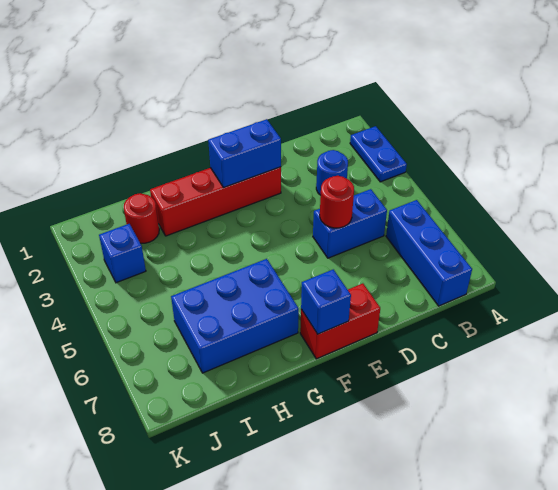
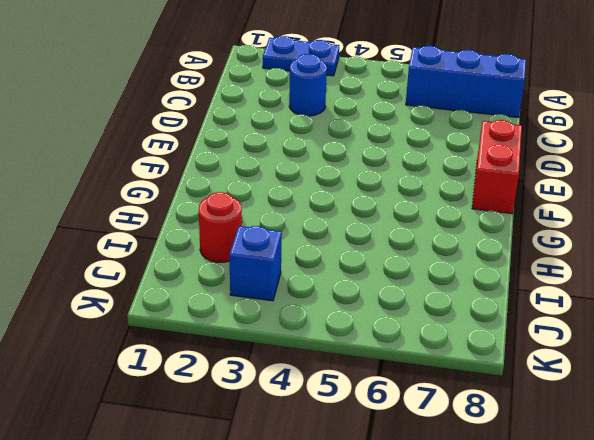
none -> blue brick C5:D5 level 1
none -> red brick E2:H2 level 1
none -> blue brick G6:I7 level 1

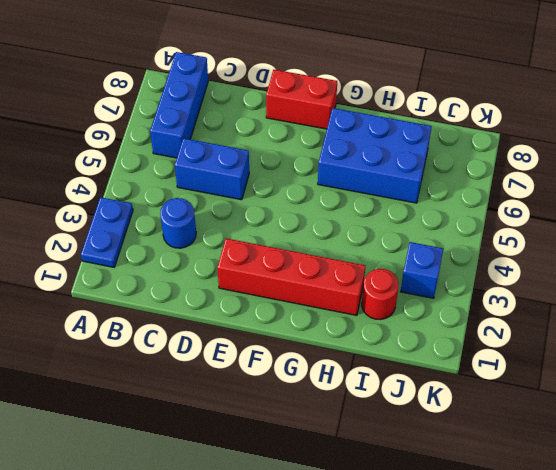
none -> red round brick D5 level 2
none -> blue brick E2:F2 level 2
none -> blue brick F8 level 2

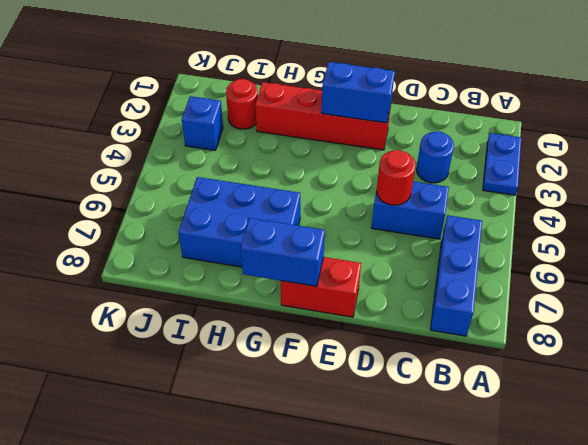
blue brick F8:G8 level 2 -> blue brick F8 level 2

